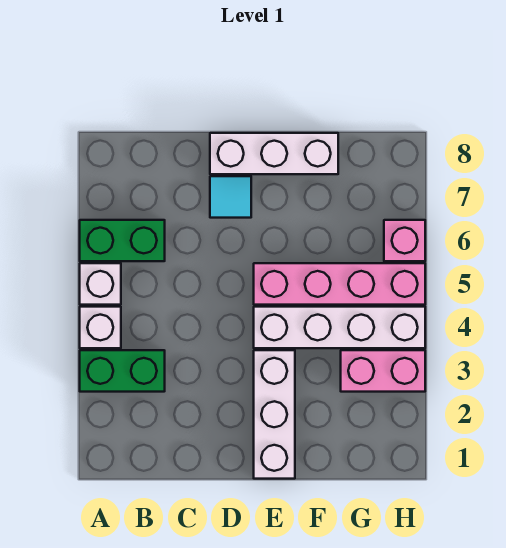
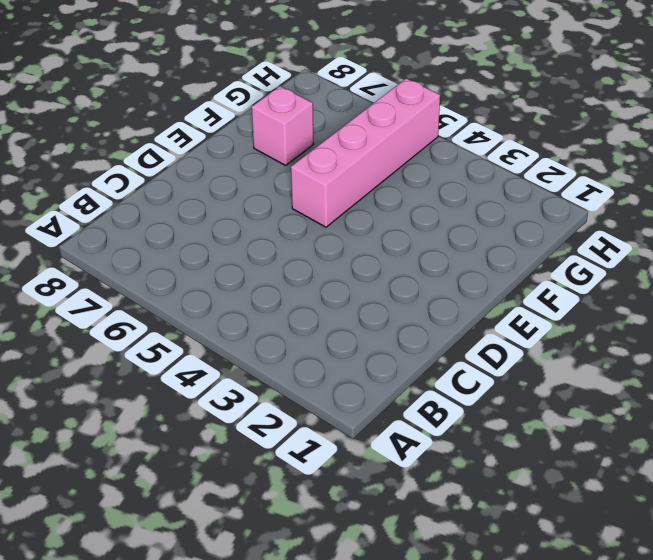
pink brick F7 level 1 -> pink brick H6 level 1
none -> green brick A3:B3 level 1
none -> white brick A4 level 1

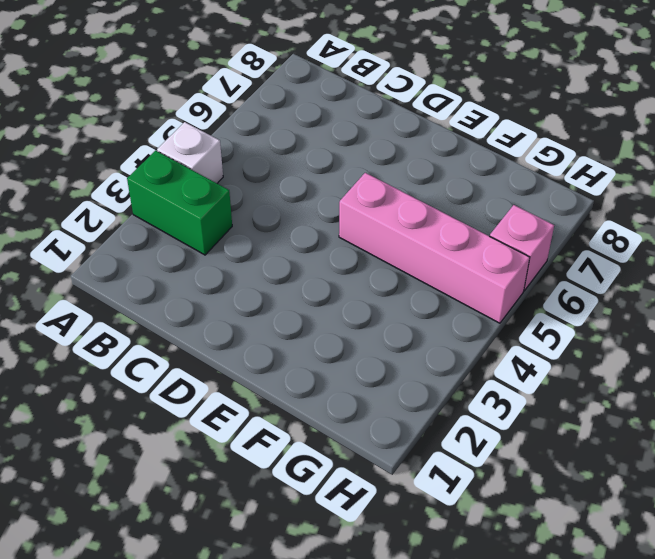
none -> white brick A5 level 1
none -> green brick A6:B6 level 1

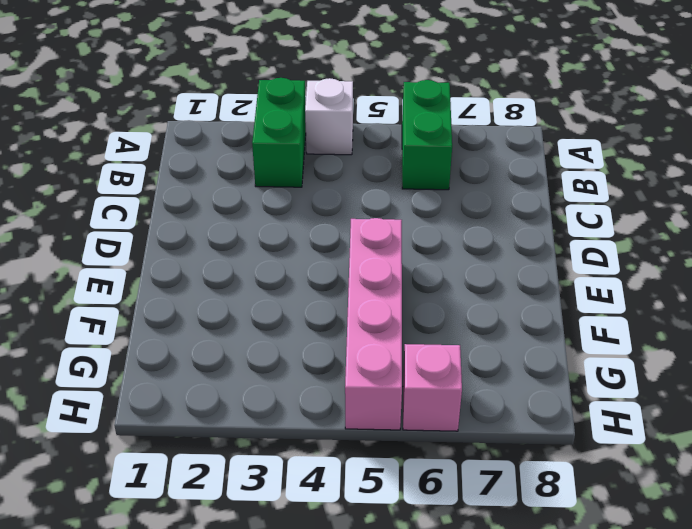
none -> white brick A5 level 1
none -> cyan tile D7 level 1

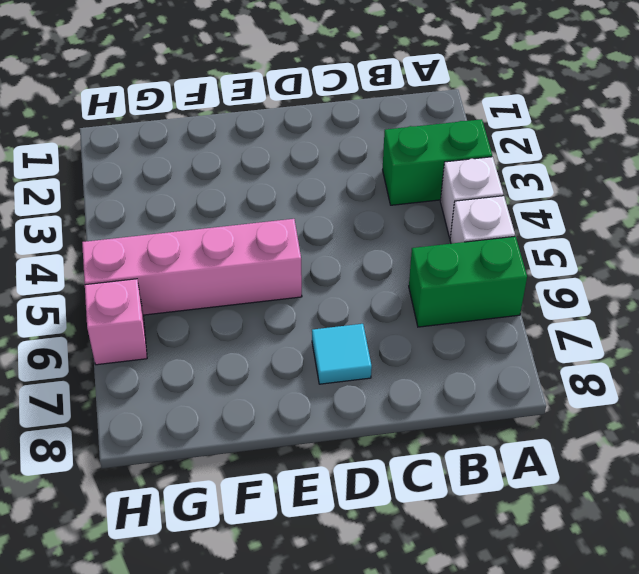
none -> white brick D8:F8 level 1
none -> white brick E1:E3 level 1

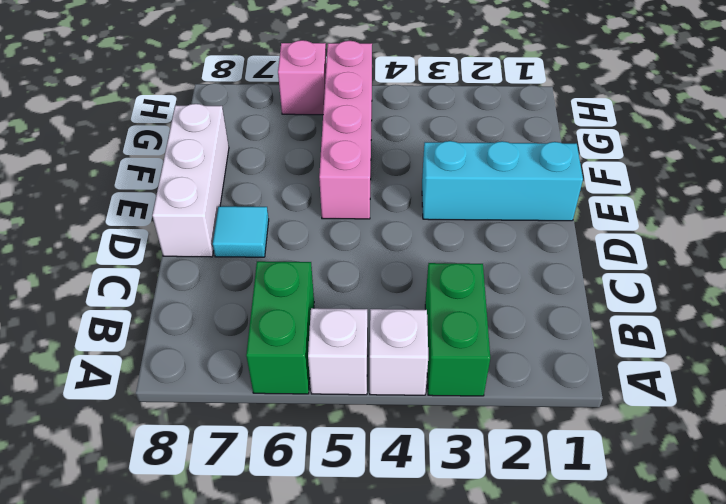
cyan brick E1:E3 level 1 -> white brick E1:E3 level 1
none -> white brick E4:H4 level 1
none -> pink brick G3:H3 level 1

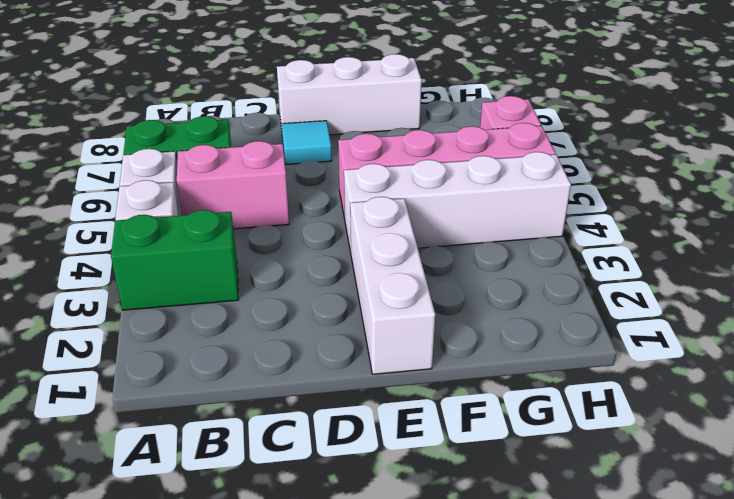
pink brick B5:C5 level 1 -> pink brick G3:H3 level 1

